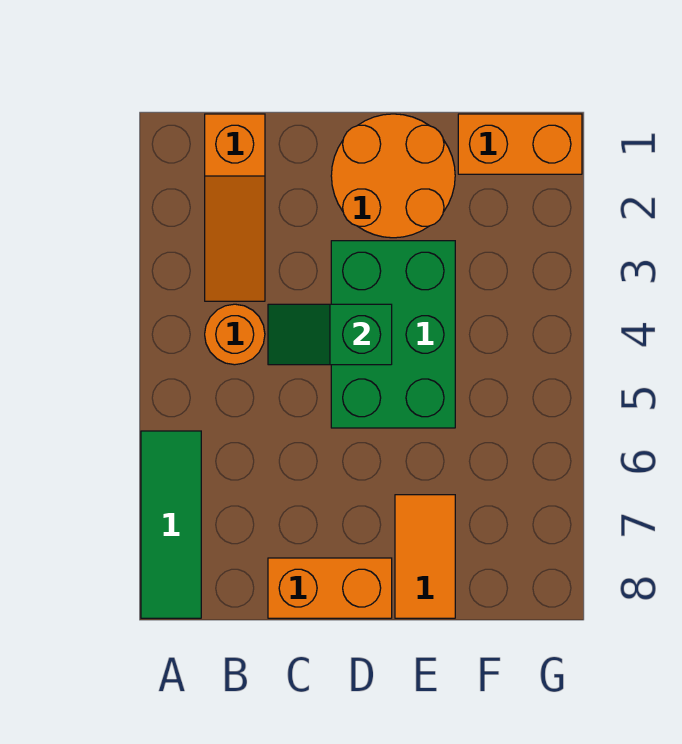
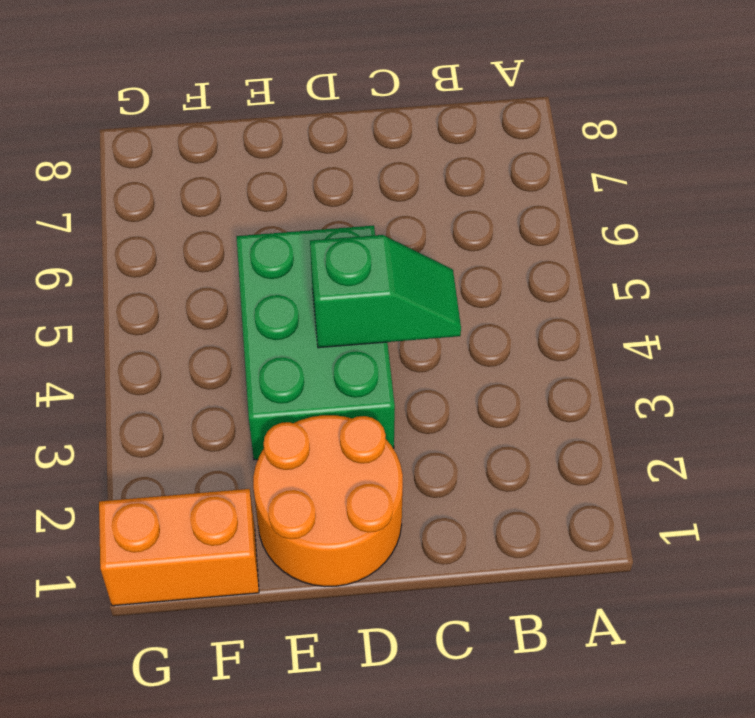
none -> green tile A6:A8 level 1
none -> orange slope B1:B3 level 1 top 1

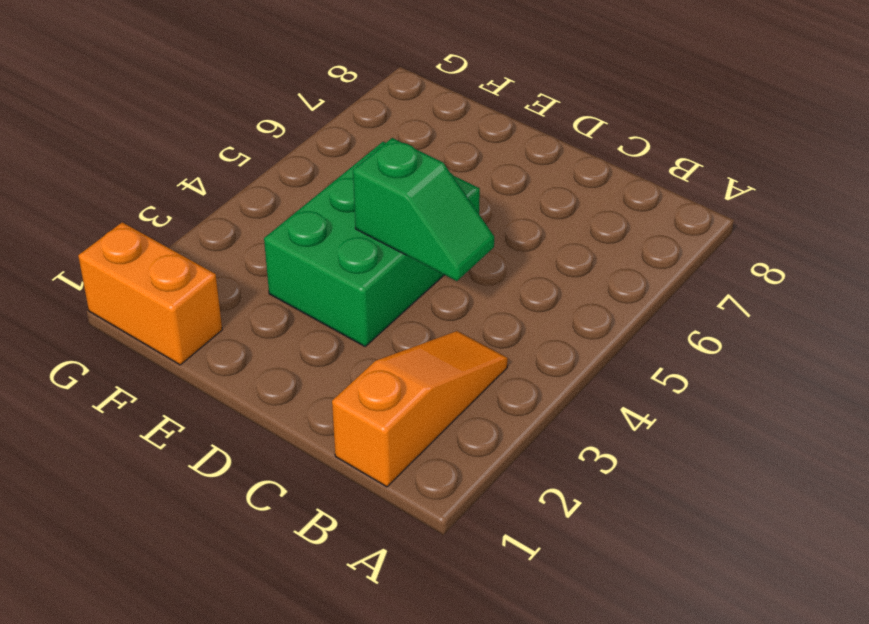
none -> green tile A6:A8 level 1
none -> orange round brick B4 level 1

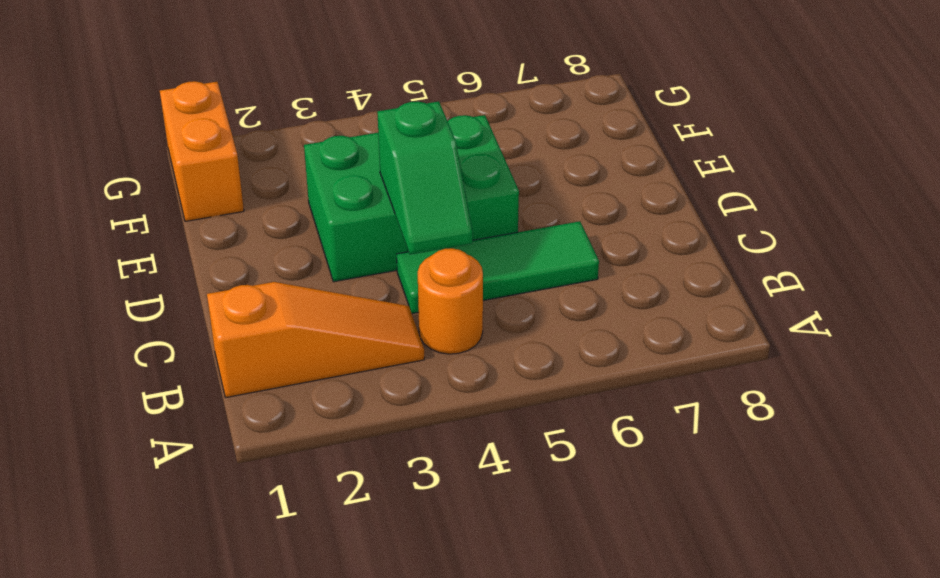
green tile C4:C6 level 1 -> green tile A6:A8 level 1
none -> orange brick C8:D8 level 1
none -> orange round brick D1:E2 level 1

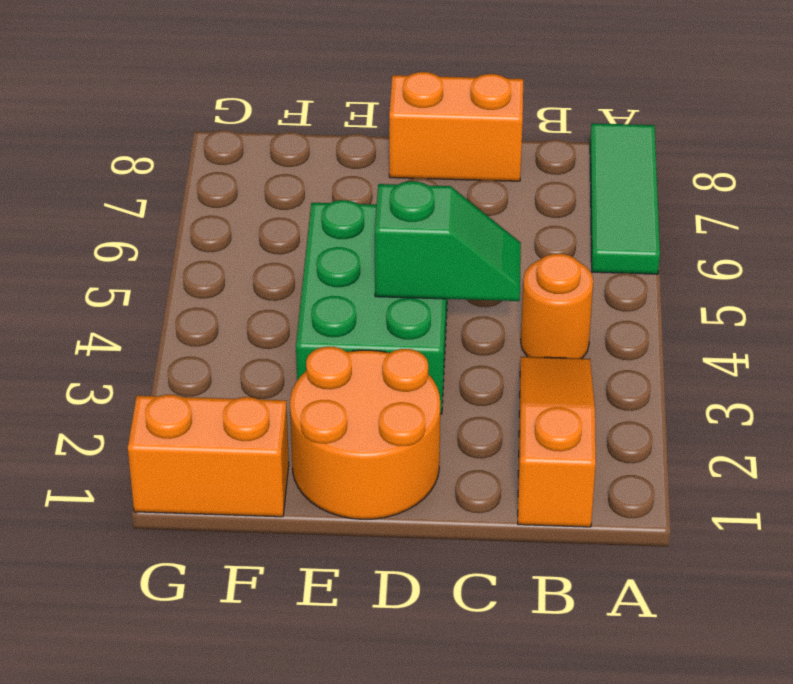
none -> orange tile E7:E8 level 1

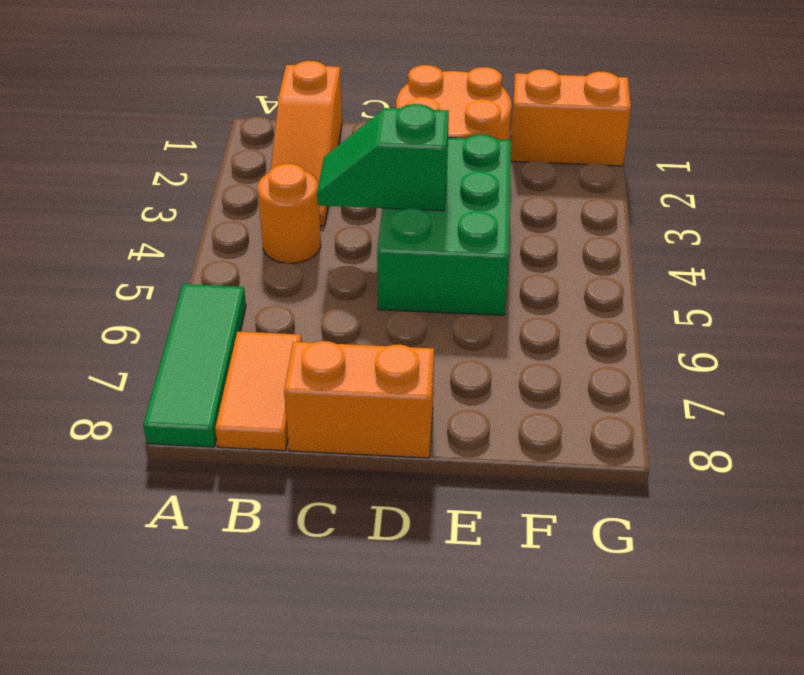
orange tile B7:B8 level 1 -> orange tile E7:E8 level 1

